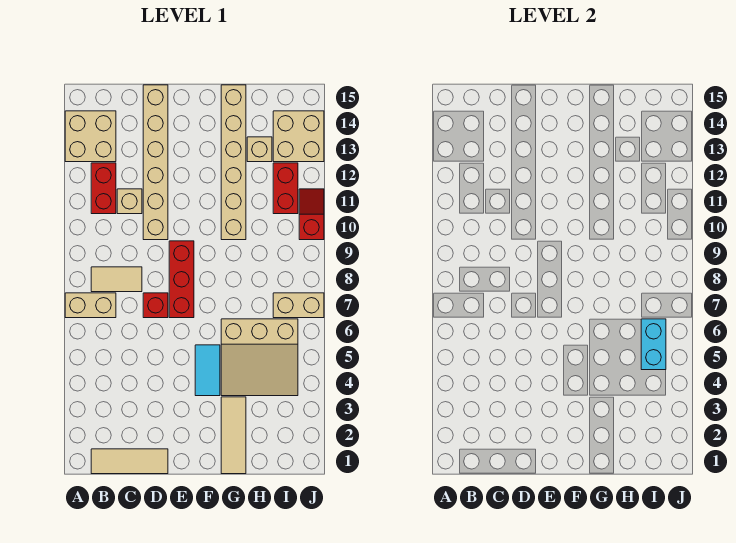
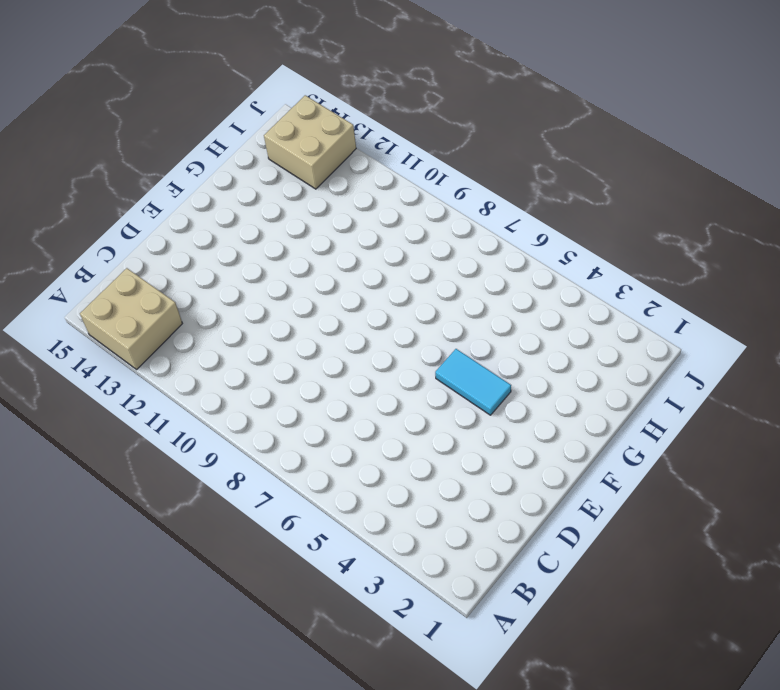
none -> tan brick A7:B7 level 1
none -> tan tile B1:D1 level 1
none -> tan tile B8:C8 level 1

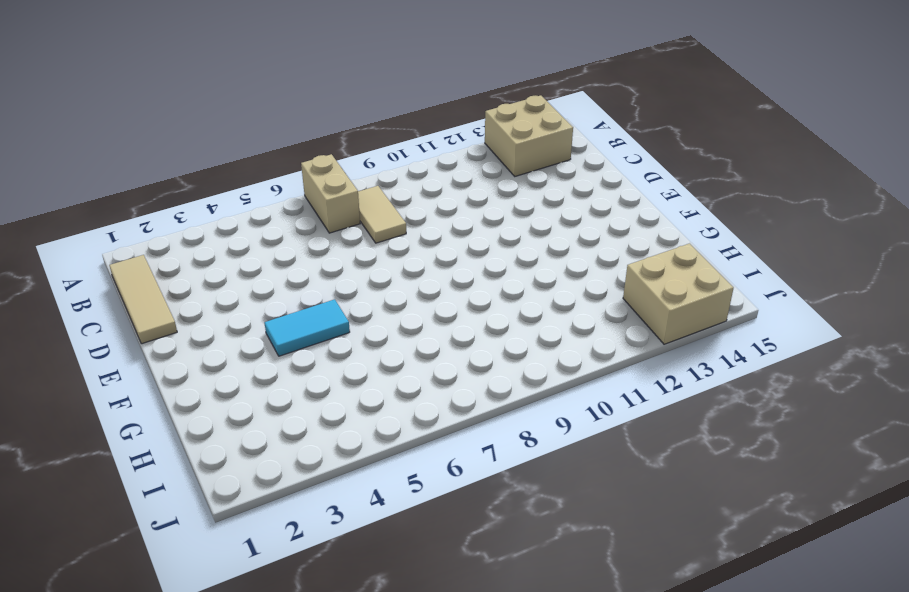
none -> red brick B11:B12 level 1
none -> tan brick C11 level 1
none -> red brick D7 level 1

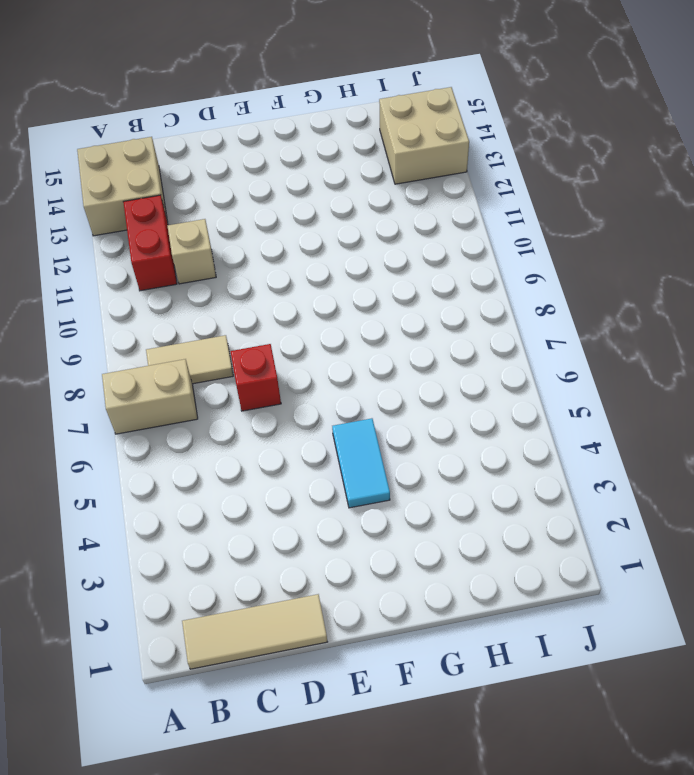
none -> tan brick D10:D15 level 1
none -> red brick E7:E9 level 1
none -> tan tile G1:G3 level 1

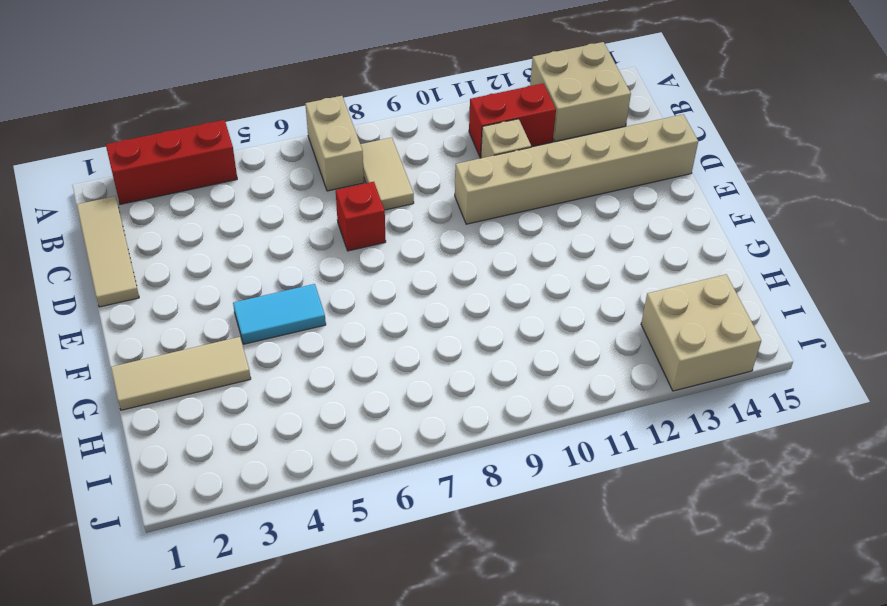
red brick A2:A4 level 1 -> red brick E7:E9 level 1
none -> tan slope G4:I6 level 1 top 6
none -> tan brick G10:G15 level 1
none -> tan brick H13 level 1

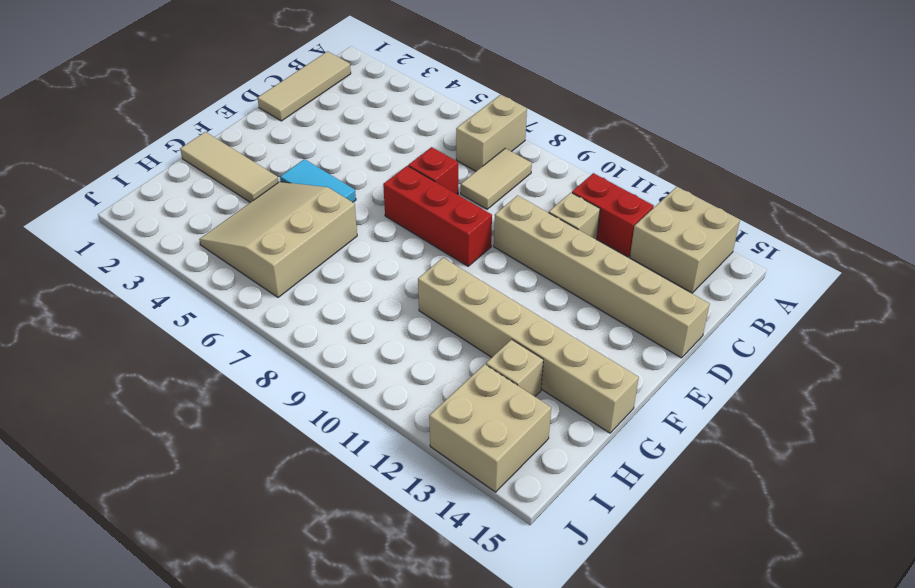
none -> tan brick I7:J7 level 1
none -> red brick I11:I12 level 1
none -> red slope J10:J11 level 1 top 10

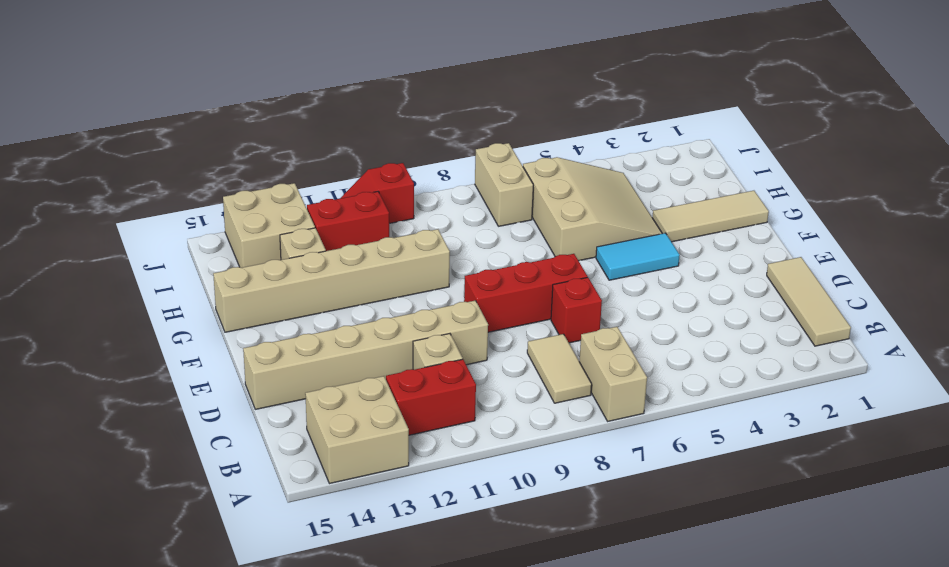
none -> cyan brick I5:I6 level 2

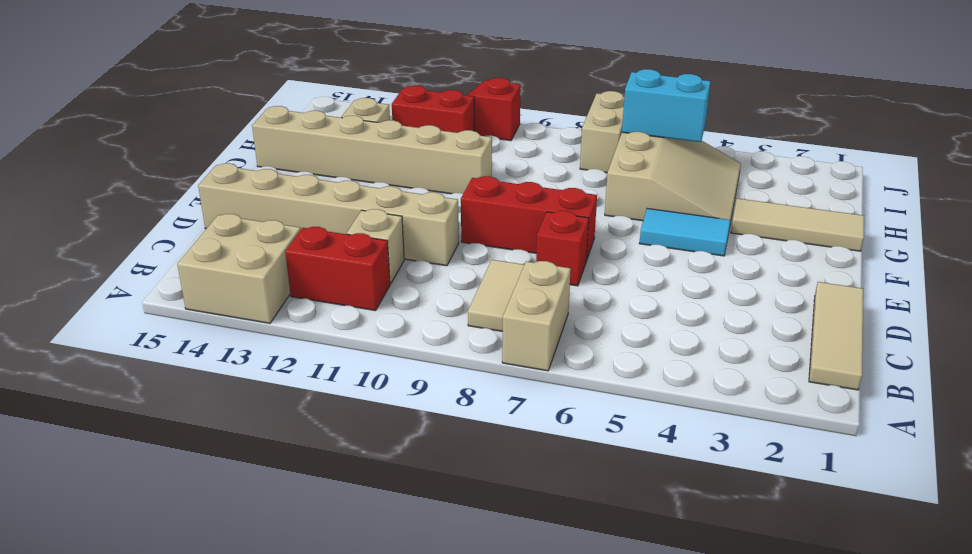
none -> tan brick I13:J14 level 1

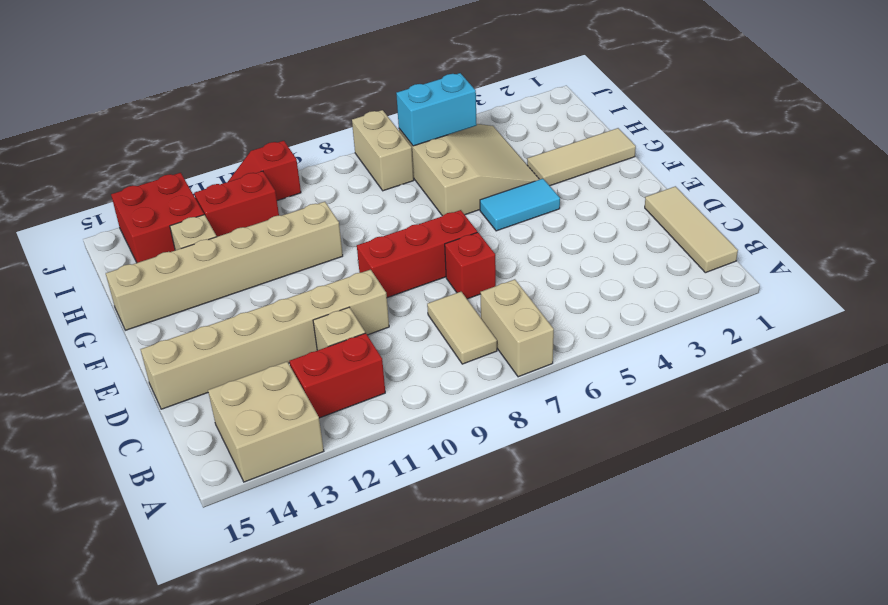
red brick I13:J14 level 1 -> tan brick I13:J14 level 1

